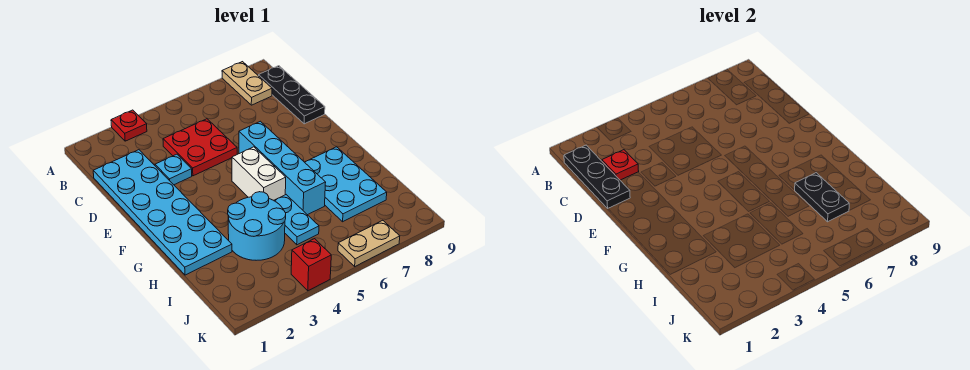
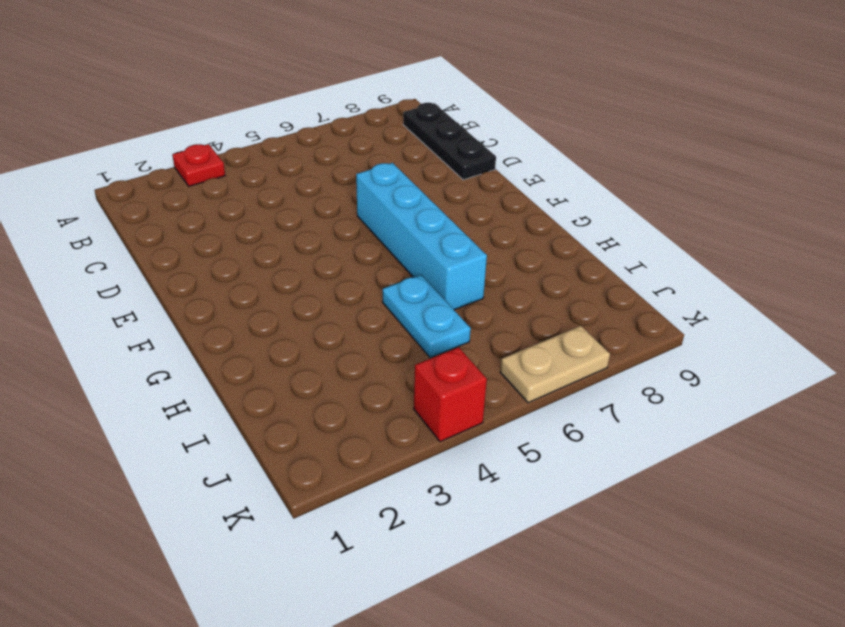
none -> tan plate A8:B8 level 1
none -> cyan plate C1:H2 level 1
none -> red plate C4:D5 level 1

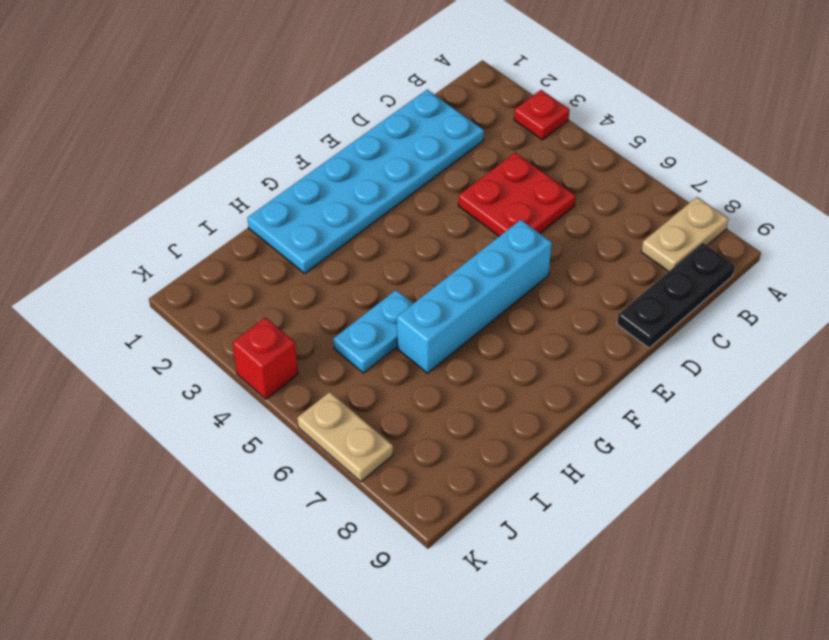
none -> cyan plate D3 level 1
none -> white brick F5:G5 level 1
none -> cyan plate G7:I8 level 1

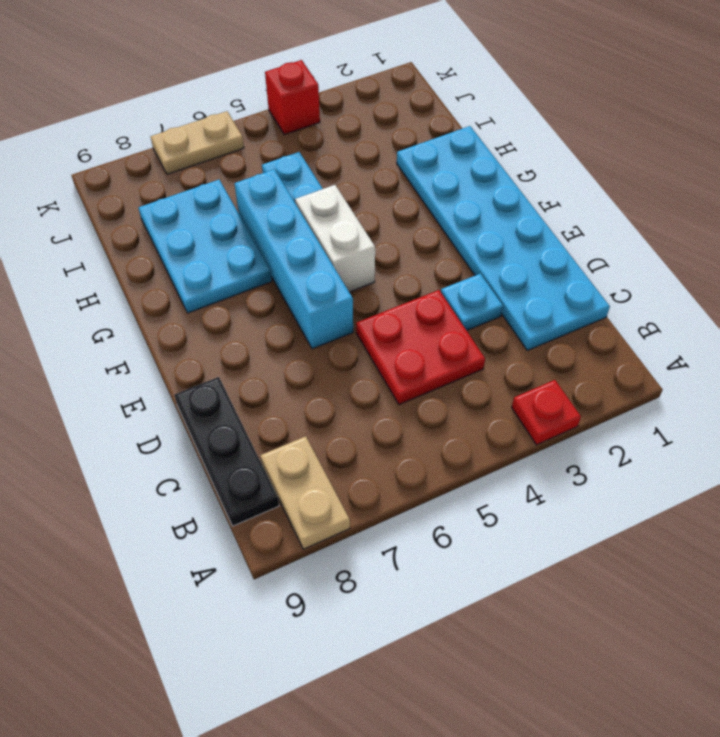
none -> cyan round brick H3:I4 level 1
none -> black plate B1:D1 level 2
none -> red plate C2 level 2

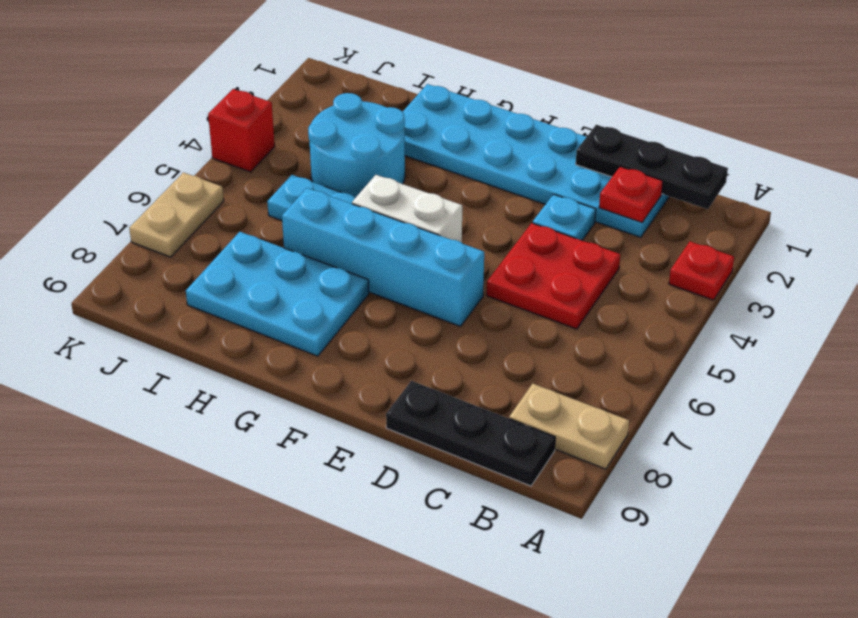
none -> black plate H7:I7 level 2

